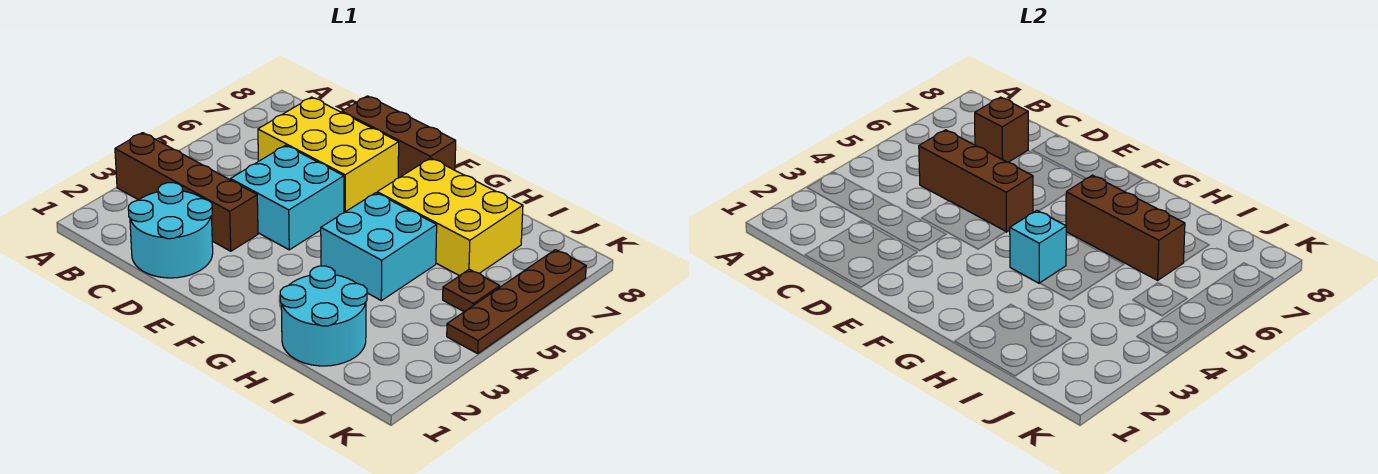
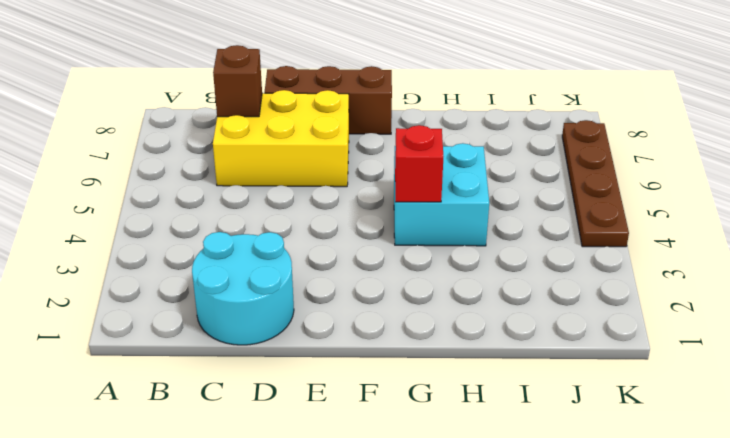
red brick G4 level 2 -> cyan brick G4 level 2
none -> brown brick A3:D3 level 1
none -> cyan brick D4:E5 level 1
none -> yellow brick G6:I7 level 1

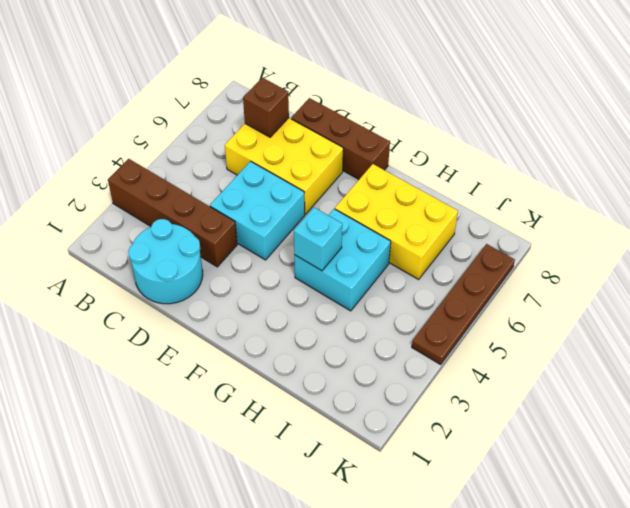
none -> cyan round brick H1:I2 level 1
none -> brown plate J5 level 1
none -> brown brick C5:E5 level 2

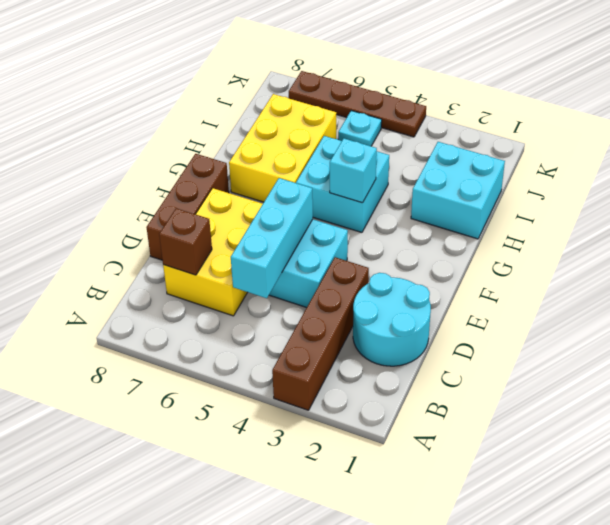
cyan brick C5:E5 level 2 -> brown brick C5:E5 level 2
cyan brick H1:I2 level 1 -> cyan round brick H1:I2 level 1
cyan plate J5 level 1 -> brown plate J5 level 1
none -> brown brick G6:I6 level 2

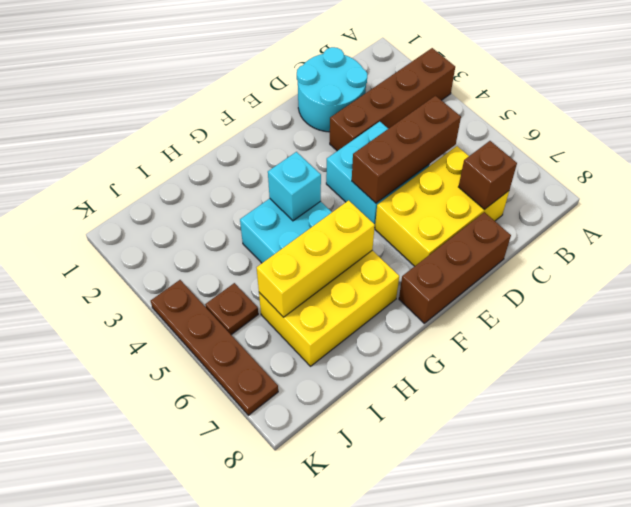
yellow brick G6:I6 level 2 -> brown brick G6:I6 level 2
none -> cyan round brick H1:I2 level 1

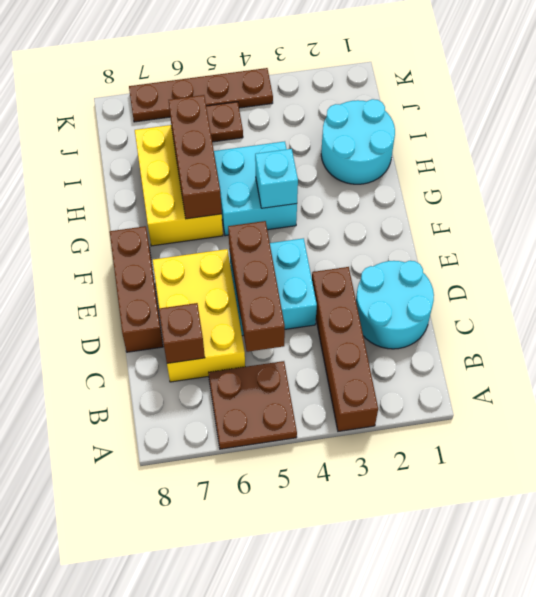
brown plate A5:B6 level 1 -> none

